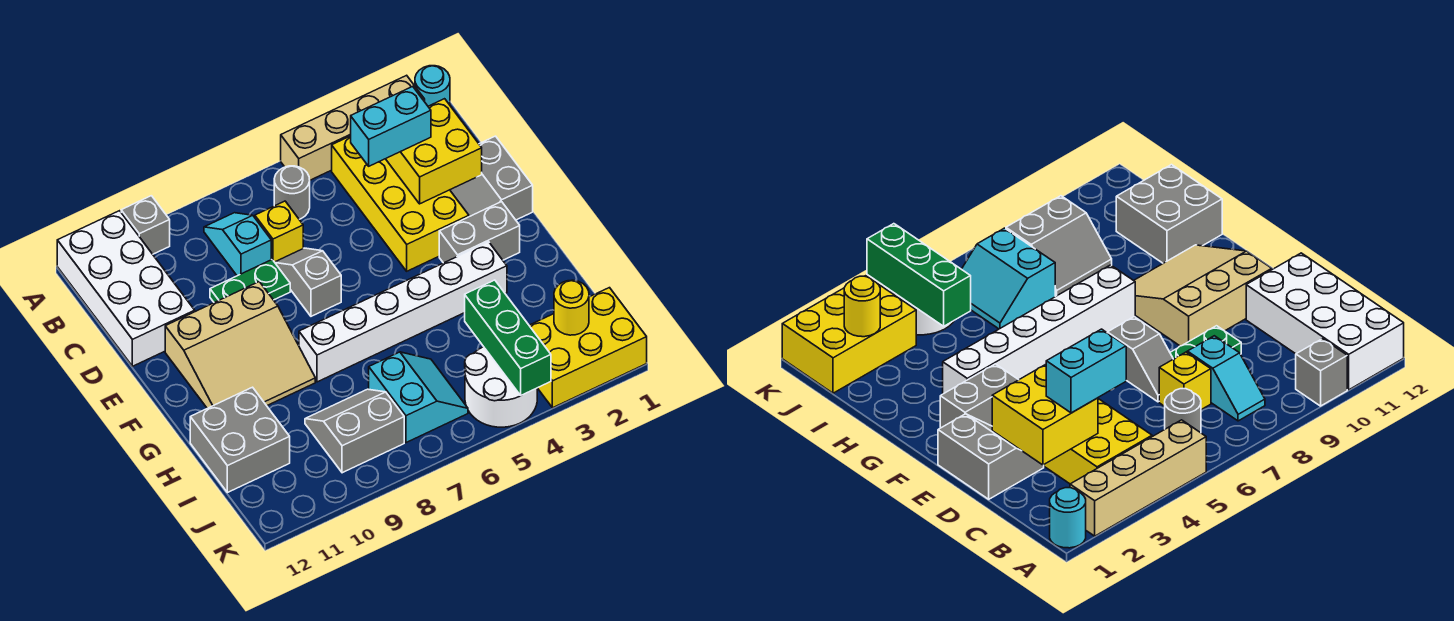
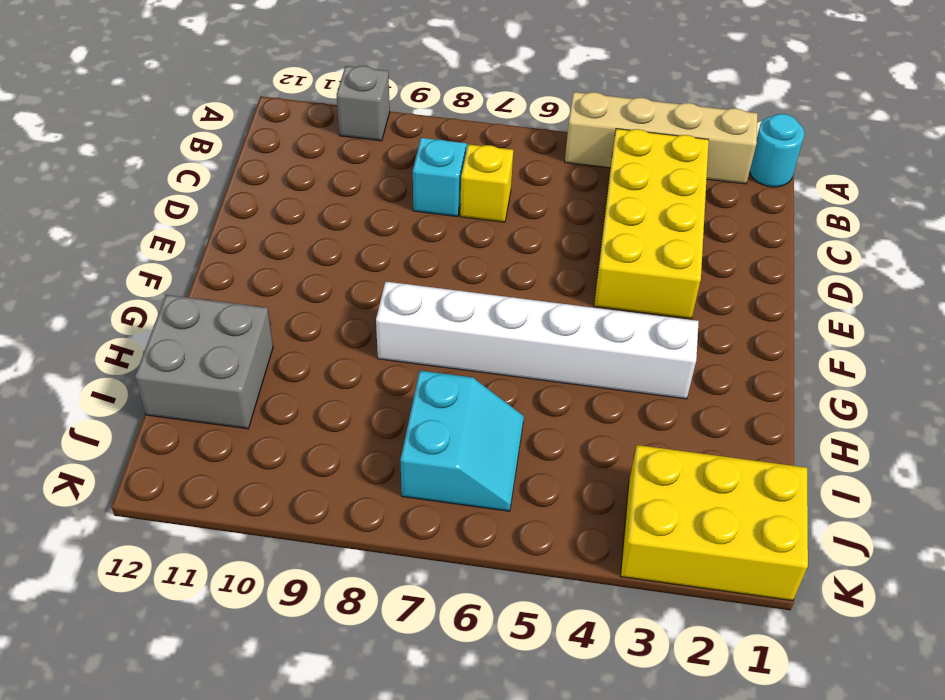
none -> white brick A11:D12 level 1
none -> grey round brick B6 level 1
none -> grey slope D1:E2 level 1 top 1

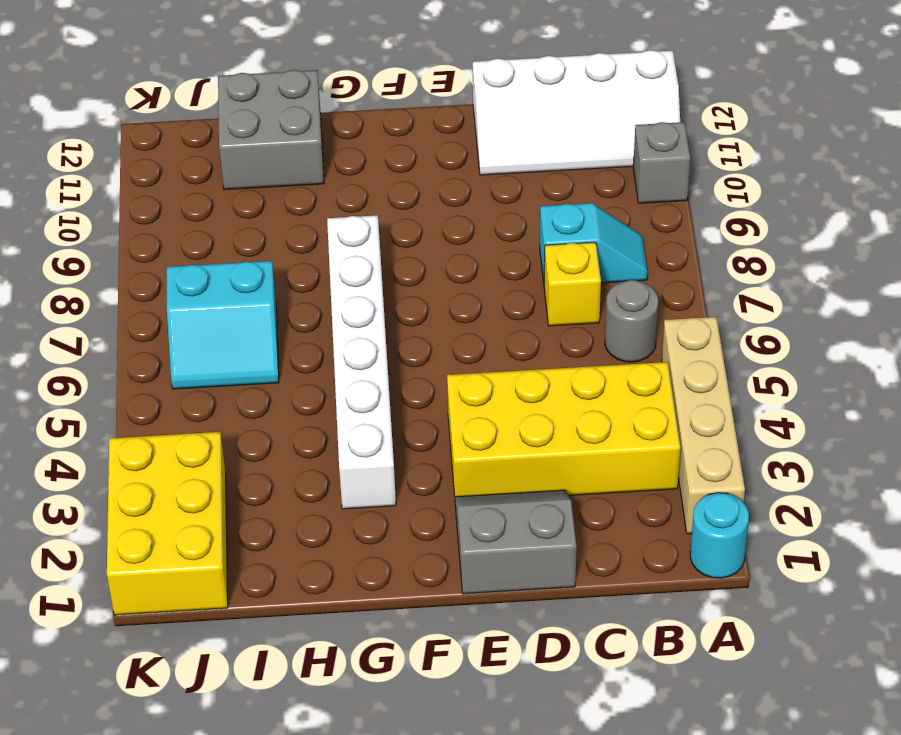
white slope A11:D12 level 1 top 12 -> white brick A11:D12 level 1
none -> grey slope D7:E7 level 1 top E
none -> green plate D8:D9 level 1
none -> tan slope E9:G11 level 1 top E

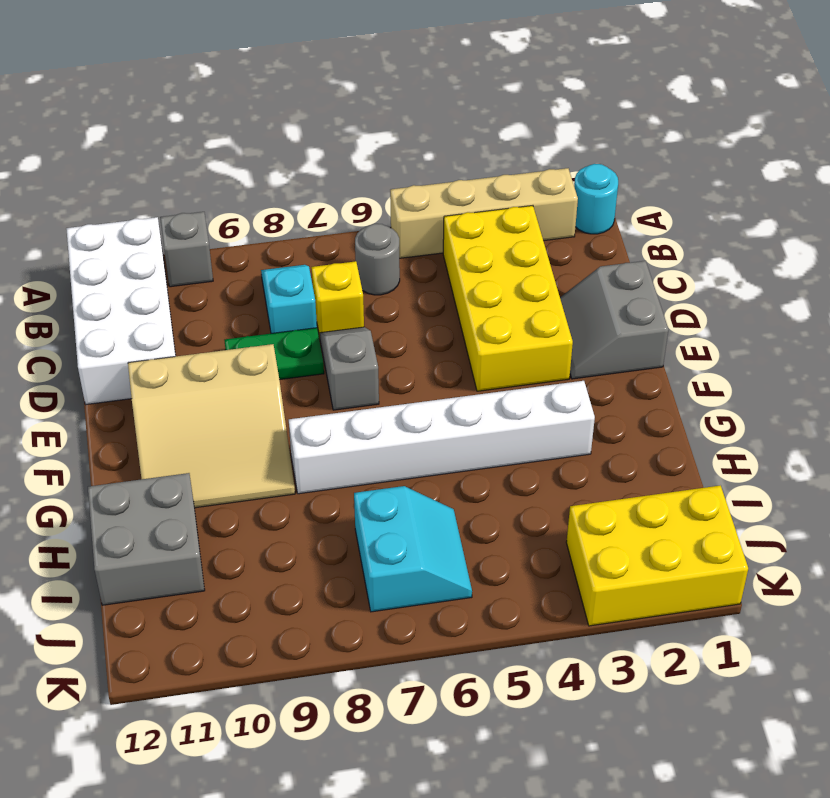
none -> grey brick F2:F3 level 1
none -> grey slope I8:J9 level 1 top J
none -> white round brick J4:K5 level 1

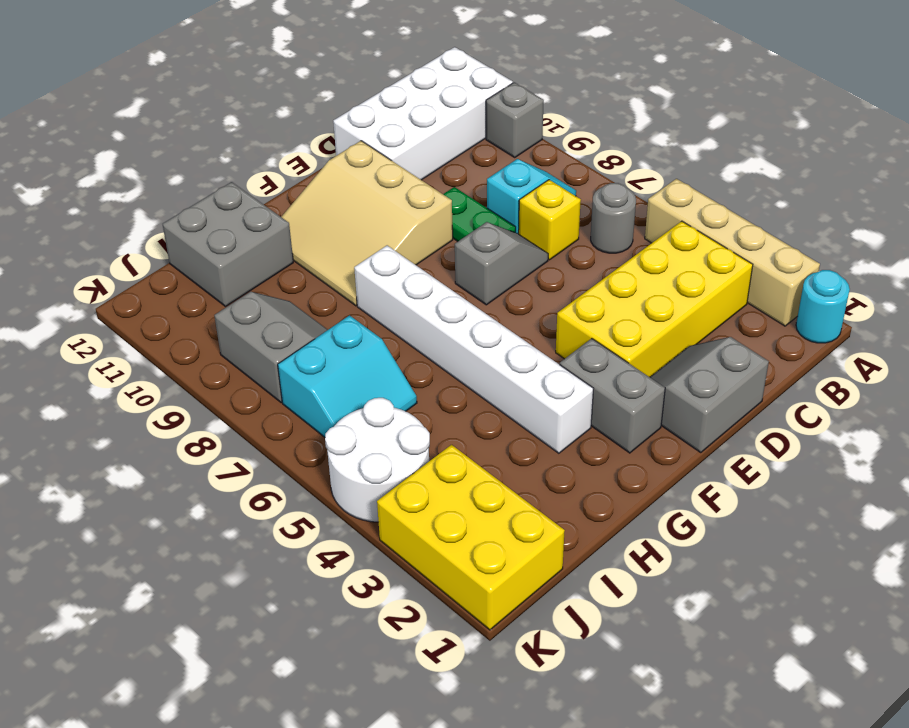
none -> yellow brick C2:D3 level 2
none -> green brick I4:K4 level 2
none -> yellow round brick J2 level 2

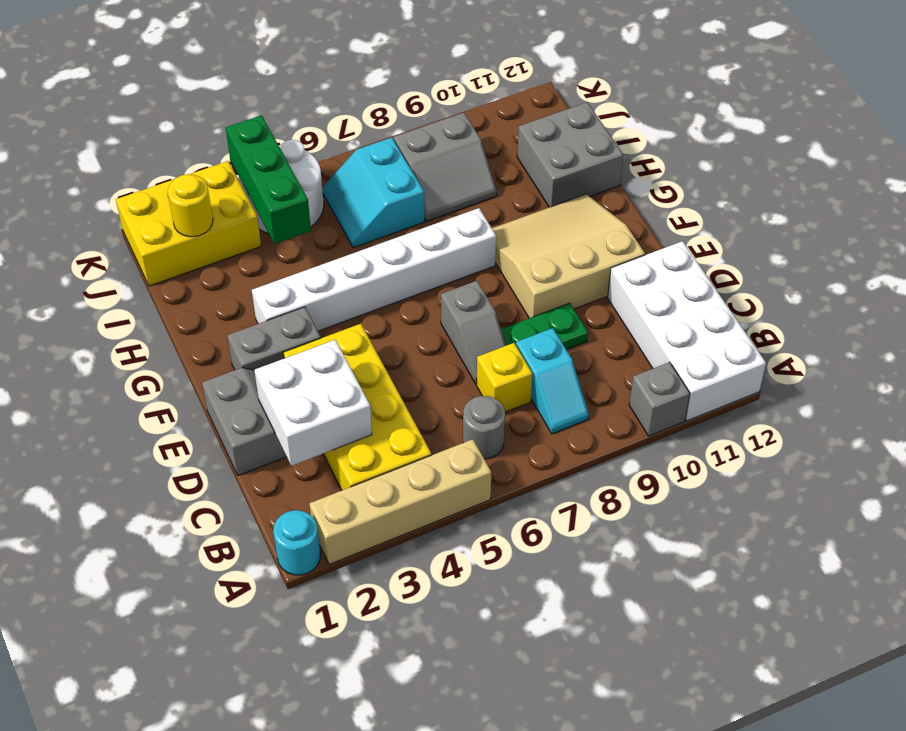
white brick C2:D3 level 2 -> yellow brick C2:D3 level 2
none -> cyan brick C3:C4 level 3

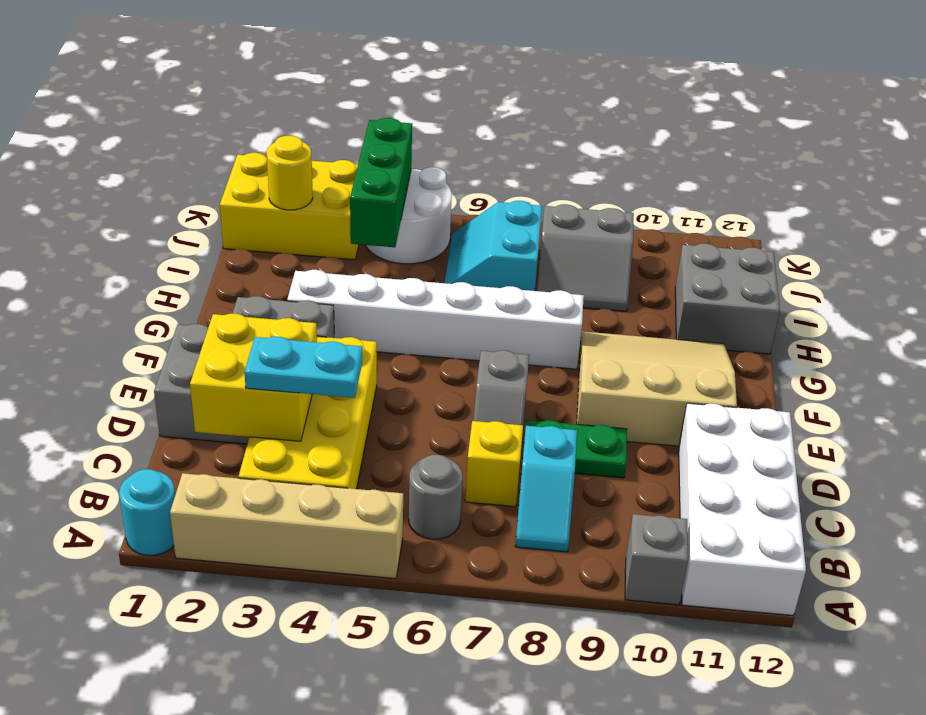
cyan plate C3:C4 level 3 -> cyan brick C3:C4 level 3

